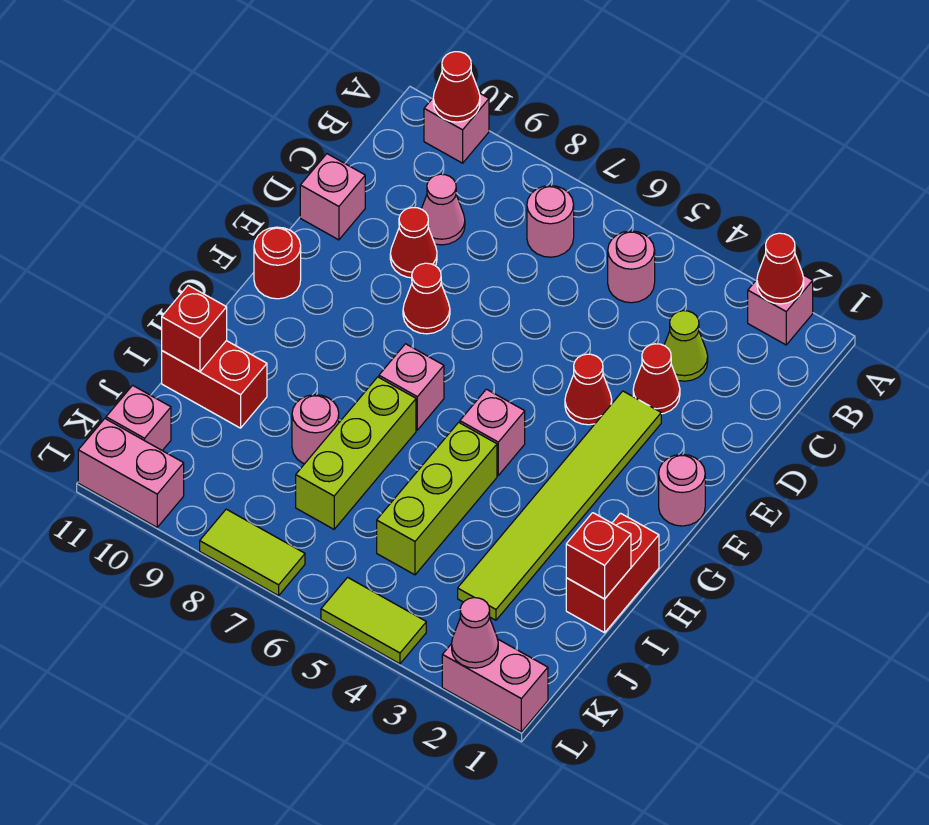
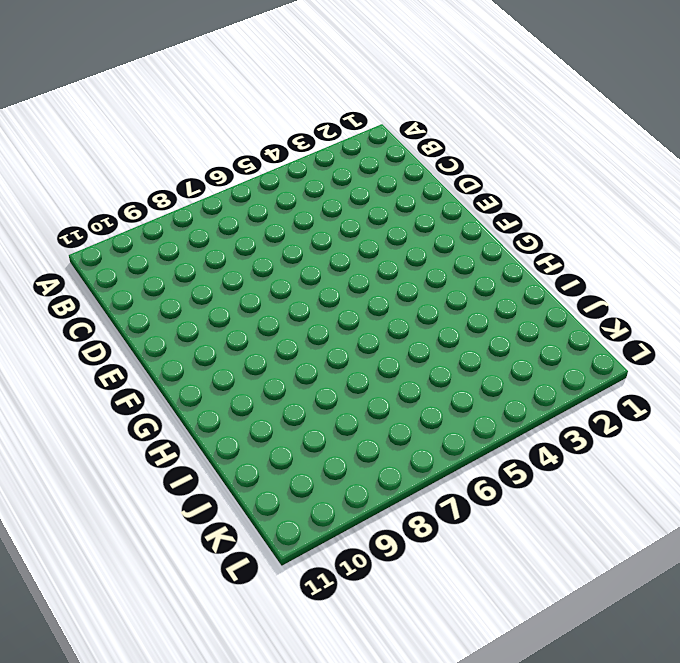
none -> pink brick A2 level 1
none -> pink brick A10 level 1
none -> pink round brick B5 level 1
none -> pink round brick B7 level 1

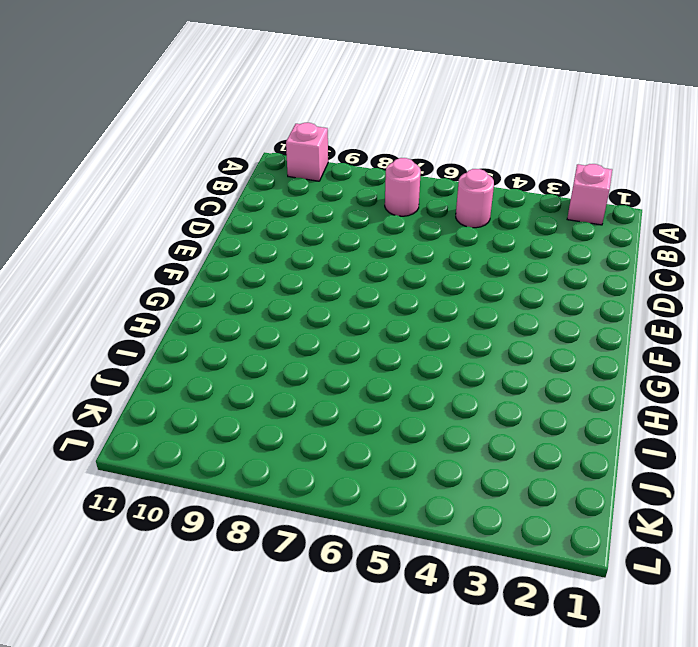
none -> lime cone C3 level 1
none -> pink cone C9 level 1
none -> red cone D3 level 1
none -> red cone D9 level 1

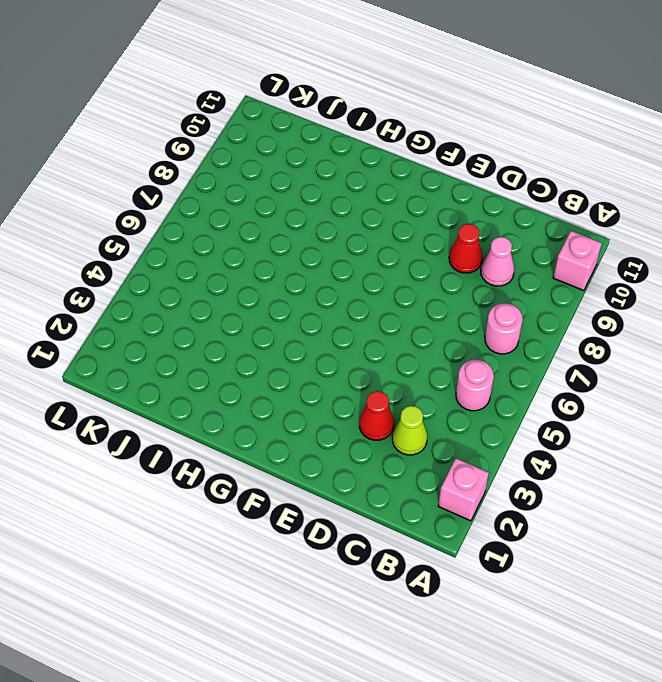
none -> pink brick D11 level 1
none -> lime tile E3:J3 level 1
none -> red cone E4 level 1
none -> red cone E8 level 1

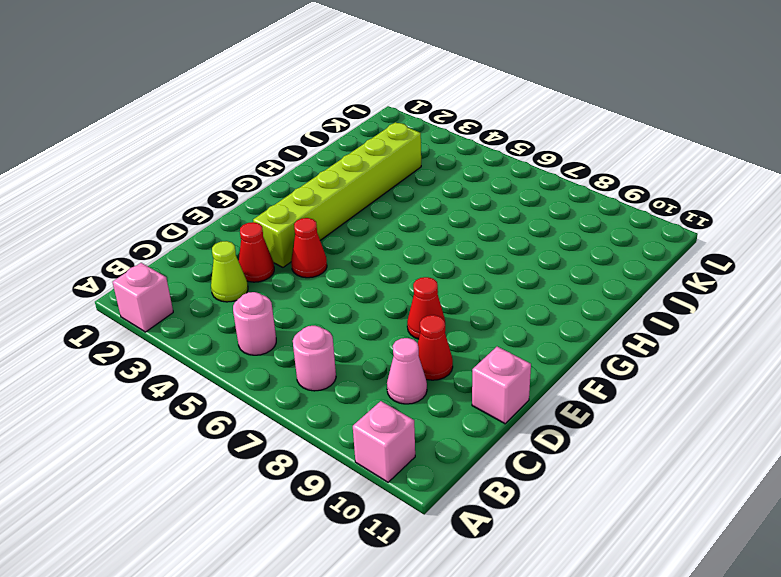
lime brick E3:J3 level 1 -> lime tile E3:J3 level 1
none -> pink round brick F1 level 1
none -> red round brick F11 level 1
none -> pink brick G5 level 1
none -> pink brick G7 level 1

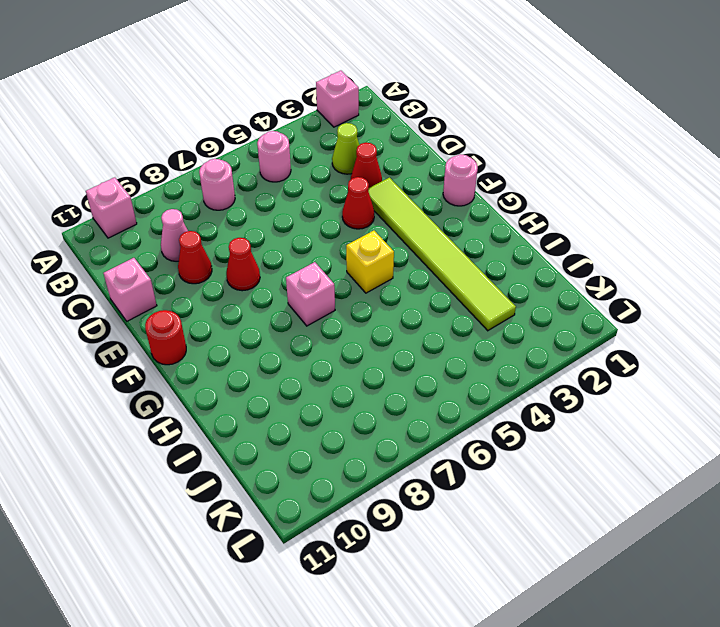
yellow brick G5 level 1 -> pink brick G5 level 1
none -> red brick H1:I1 level 1
none -> lime brick H5:J5 level 1
none -> lime brick H7:J7 level 1
none -> pink round brick I8 level 1

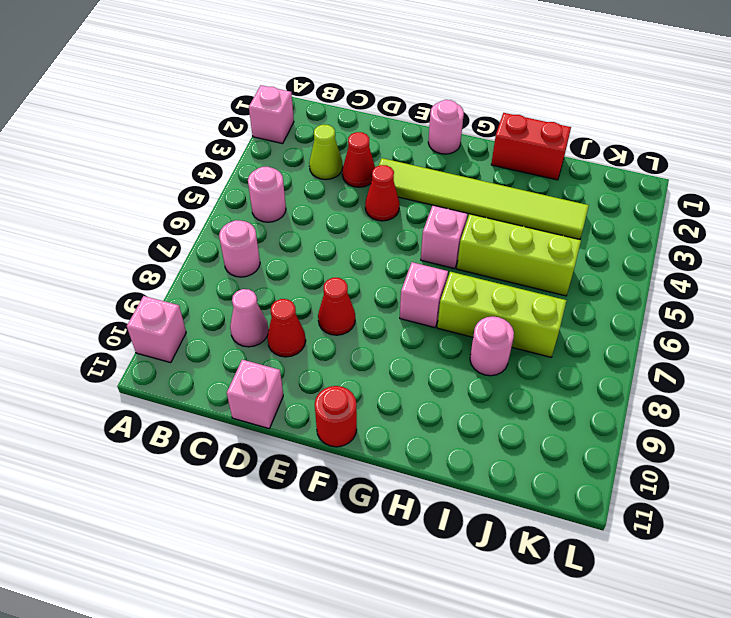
none -> red brick I10:I11 level 1
none -> pink brick K11 level 1
none -> pink brick L1:L2 level 1
none -> lime tile L4:L5 level 1

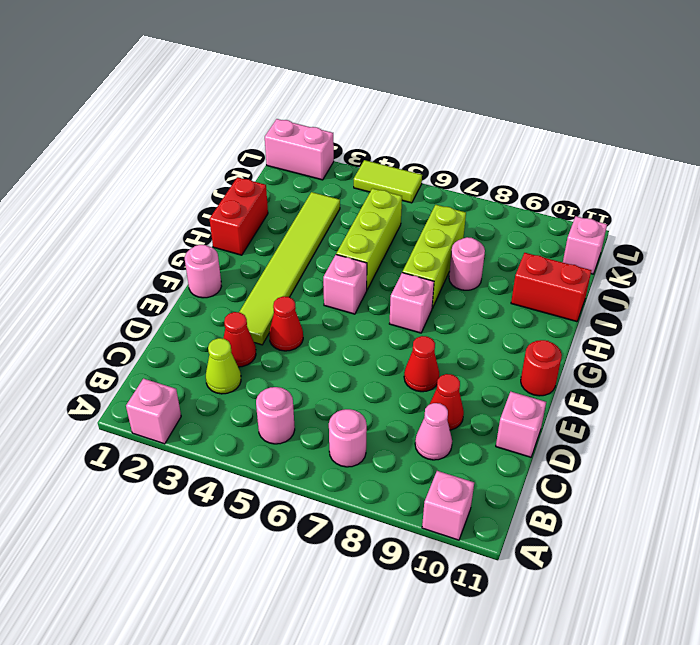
none -> lime tile L7:L8 level 1
none -> pink brick L10:L11 level 1
none -> red cone A2 level 2
none -> red cone A10 level 2

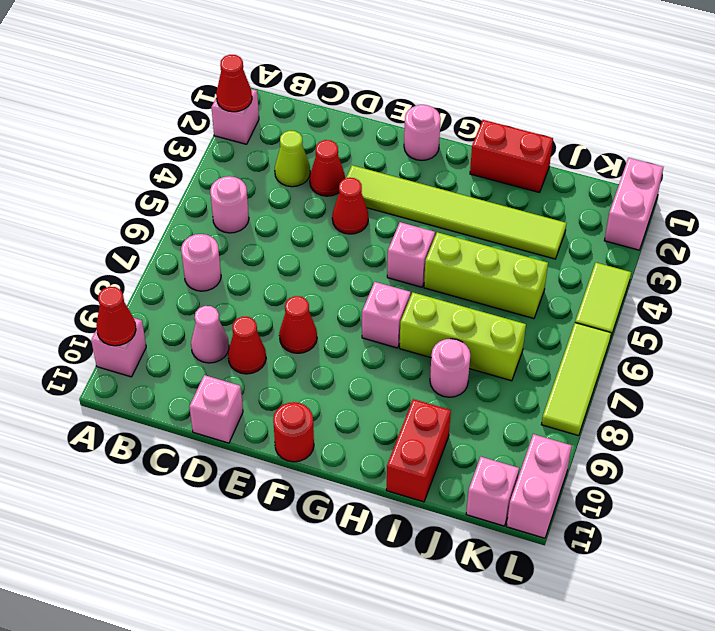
lime tile L6:L8 level 1 -> lime tile L7:L8 level 1
none -> red brick I1 level 2
none -> red brick I11 level 2
none -> pink cone L2 level 2

